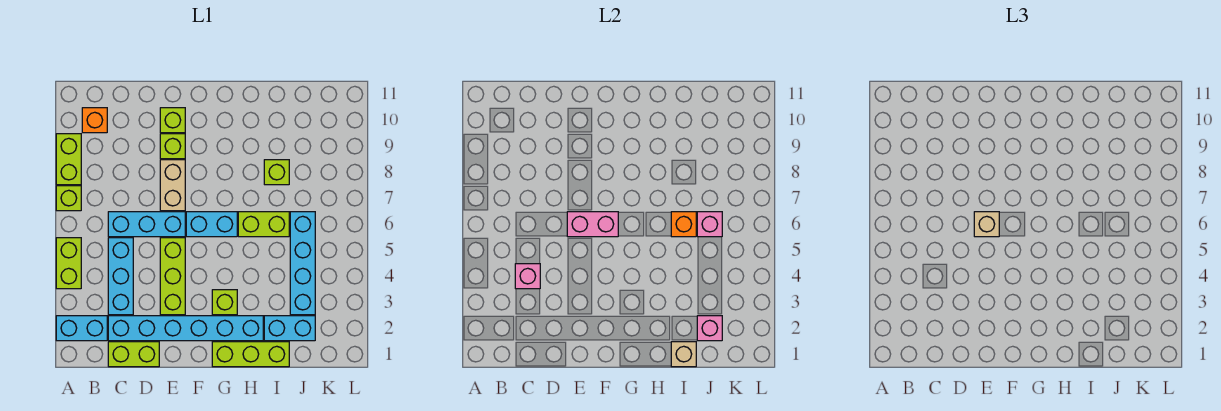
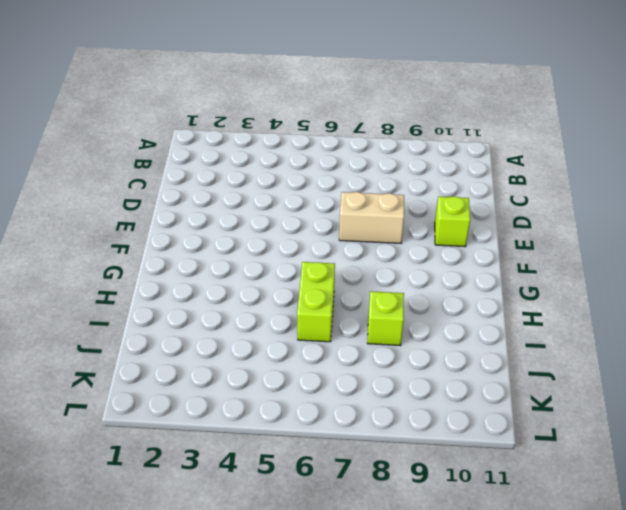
none -> cyan brick A2:B2 level 1
none -> lime brick A4:A5 level 1
none -> lime brick A7 level 1

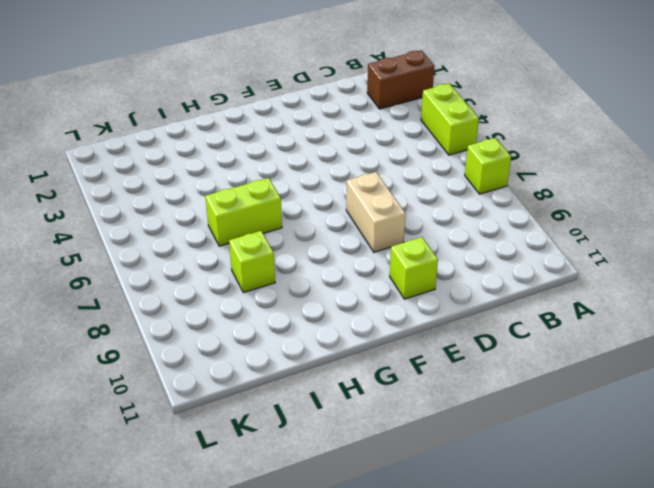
brown brick A2:B2 level 1 -> cyan brick A2:B2 level 1
none -> lime brick A8:A9 level 1
none -> orange brick B10 level 1
none -> lime brick C1:D1 level 1

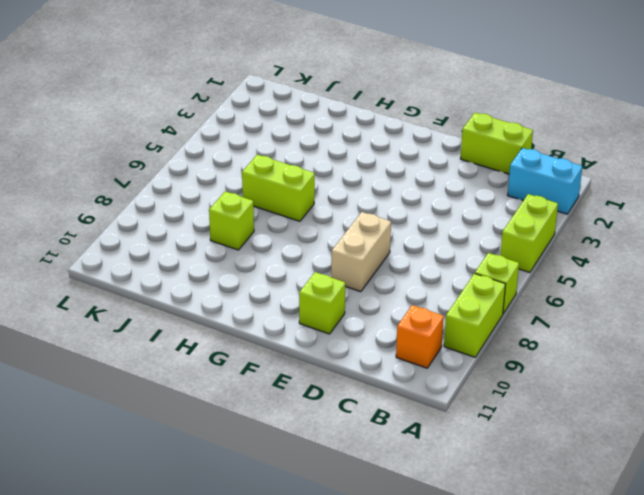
none -> cyan brick C2:H2 level 1
none -> cyan brick C3:C5 level 1
none -> cyan brick C6:E6 level 1

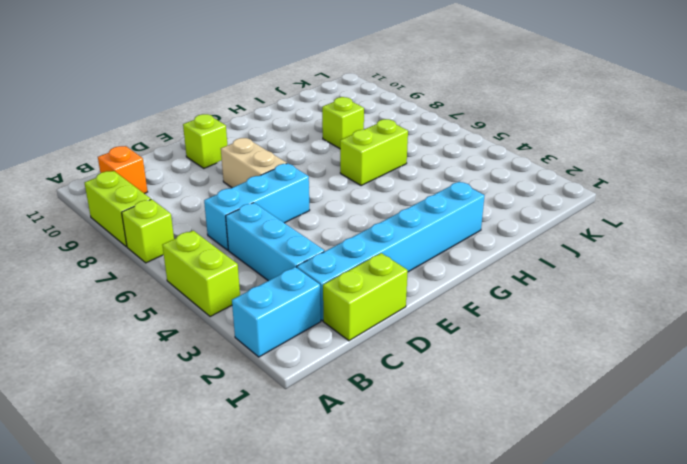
none -> lime brick E3:E5 level 1
none -> lime brick E9 level 1
none -> cyan brick F6:G6 level 1

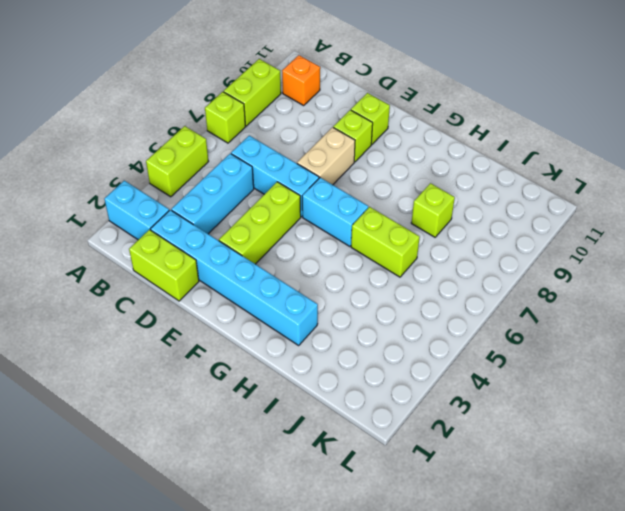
none -> lime brick G1:I1 level 1
none -> lime brick G3 level 1
none -> cyan brick I2:J2 level 1

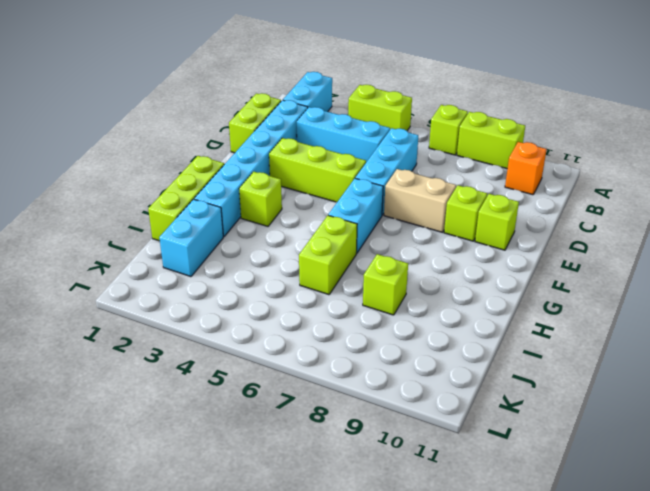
none -> cyan brick J3:J6 level 1
none -> pink brick C4 level 2
none -> pink brick E6:F6 level 2

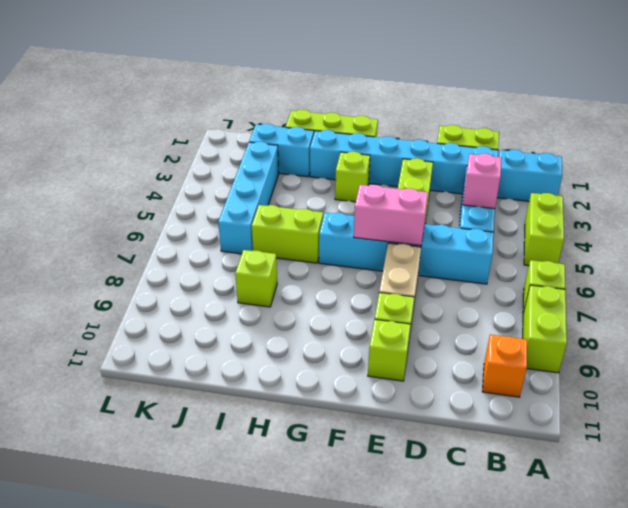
none -> tan brick I1 level 2
none -> orange brick I6 level 2
none -> pink brick J2 level 2

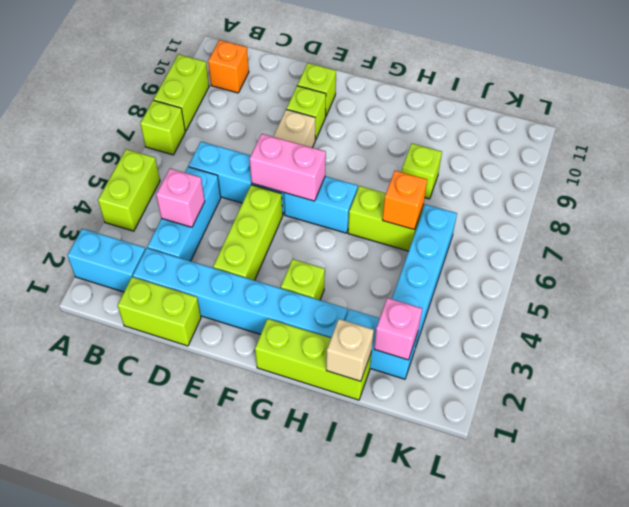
none -> pink brick J6 level 2
none -> tan brick E6 level 3

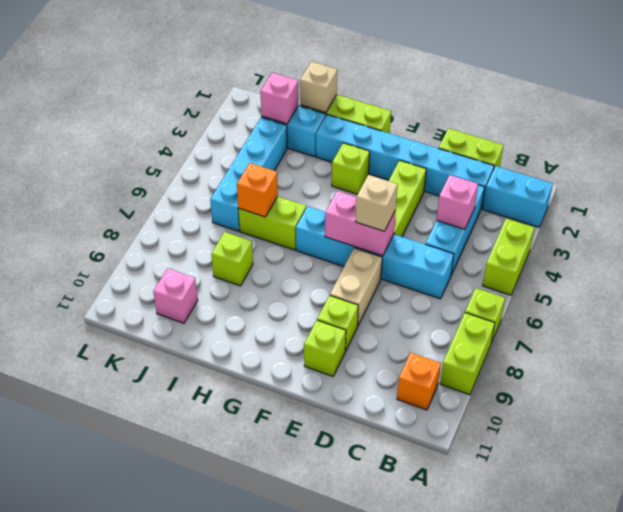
pink brick J10 level 1 -> pink brick J6 level 2

